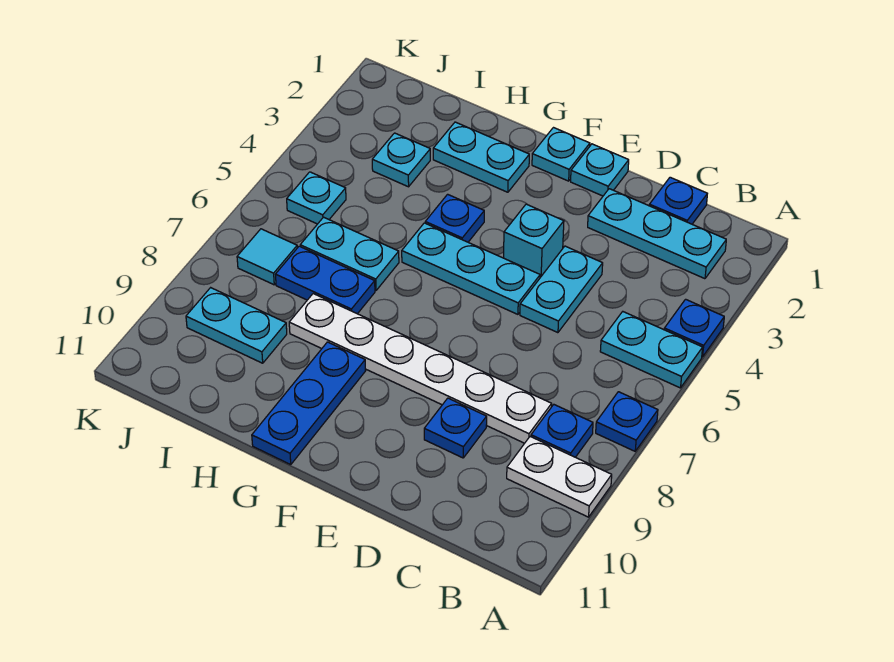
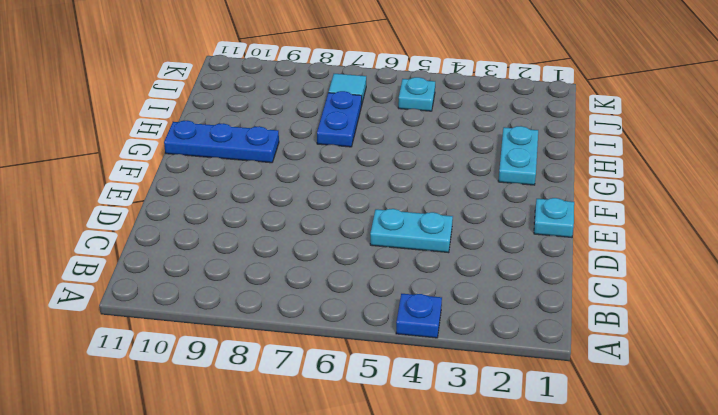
none -> cyan plate A5:B5 level 1
none -> blue plate A7 level 1
none -> white plate A9:B9 level 1

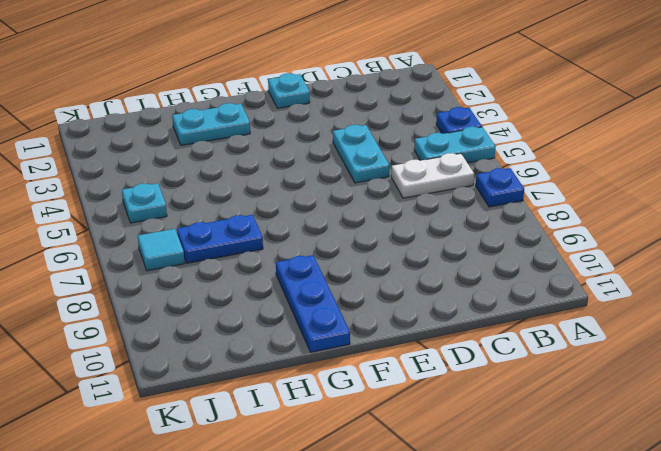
white plate B6:C6 level 1 -> white plate A9:B9 level 1
none -> cyan plate B2:D2 level 1
none -> blue plate B8 level 1
none -> blue plate C1 level 1

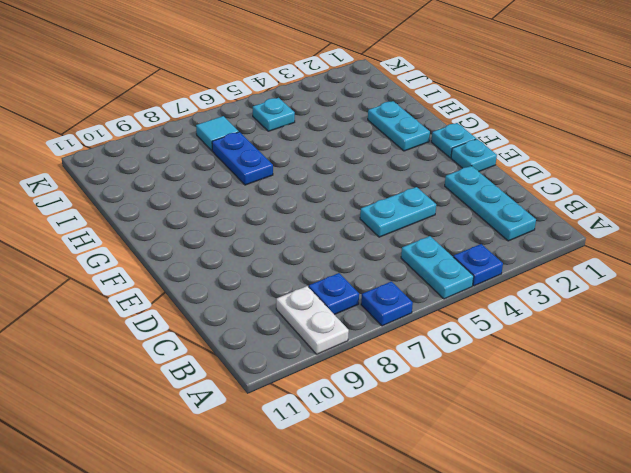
none -> blue plate C1 level 1
none -> white plate C8:H8 level 1
none -> blue plate D9 level 1

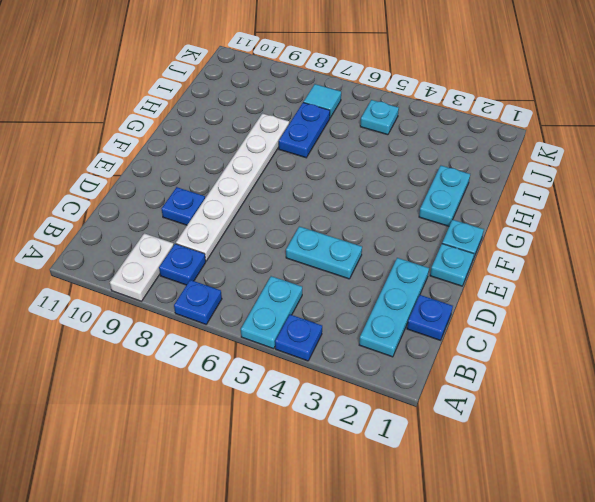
none -> cyan brick E4 level 1
none -> cyan plate E5:G5 level 1
none -> blue plate G4 level 1

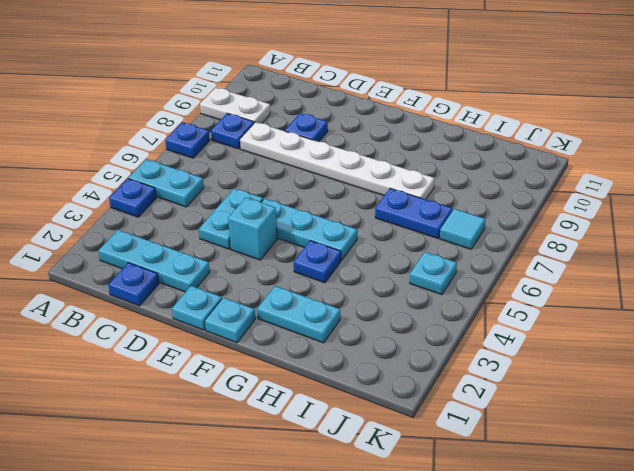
none -> blue plate G9:G11 level 1
none -> cyan plate H6:I6 level 1
none -> cyan plate I3 level 1

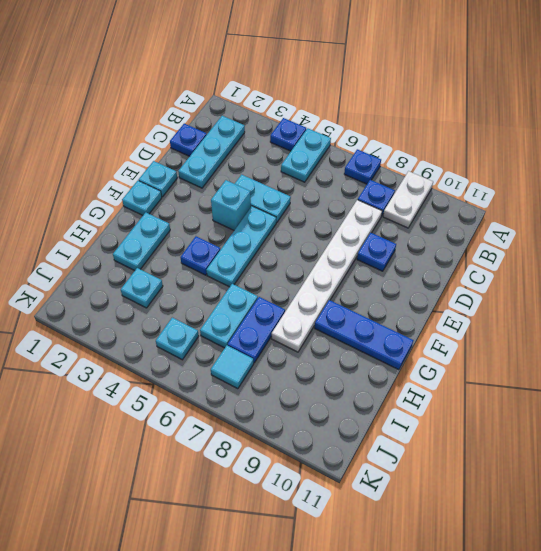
none -> cyan plate I9:J9 level 1

